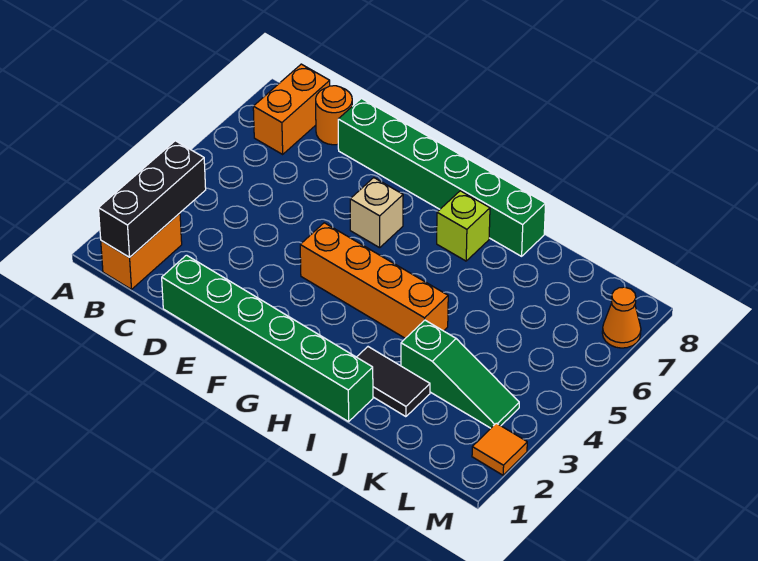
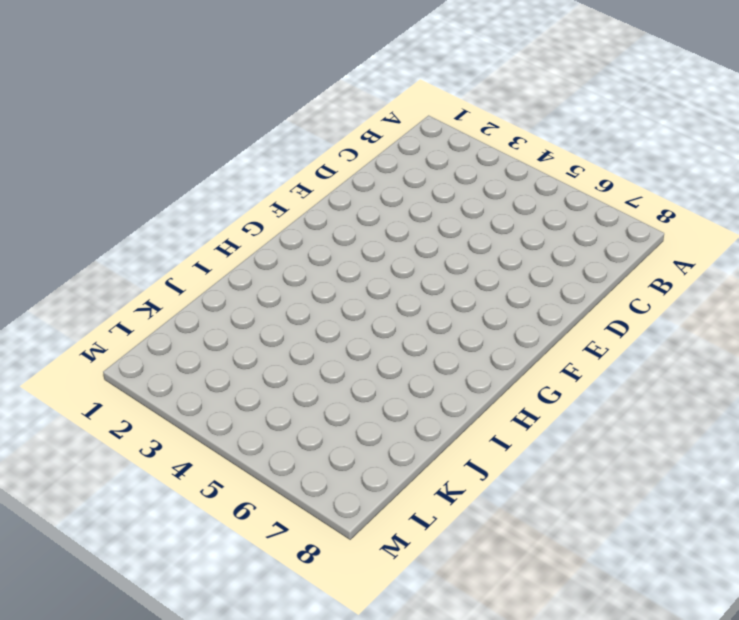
none -> orange brick B1:B2 level 1
none -> orange brick B7:B8 level 1
none -> orange round brick C8 level 1

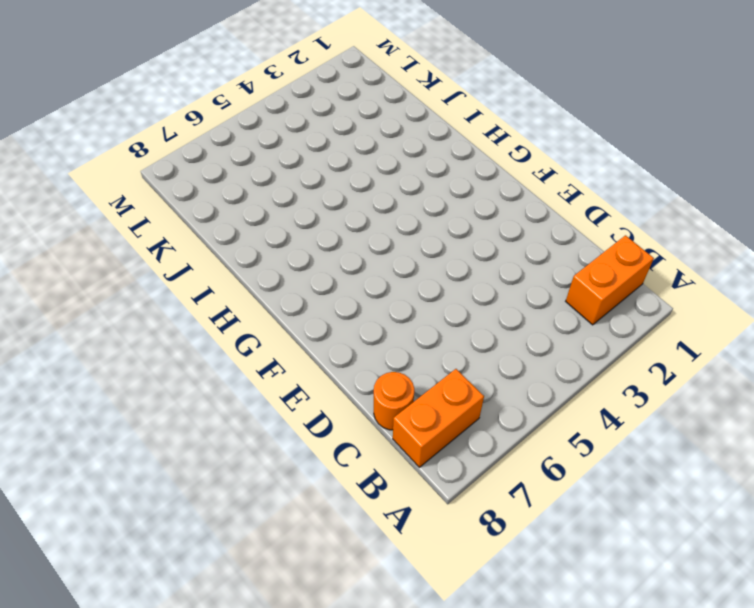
none -> green brick D1:I1 level 1
none -> green brick D8:I8 level 1
none -> orange brick F4:I4 level 1

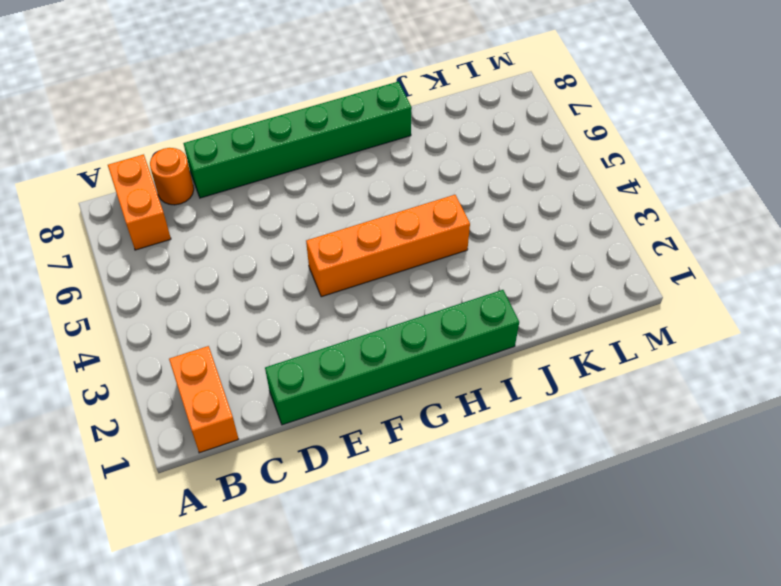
none -> tan brick F6 level 1
none -> lime brick H7 level 1
none -> black tile I2:J2 level 1

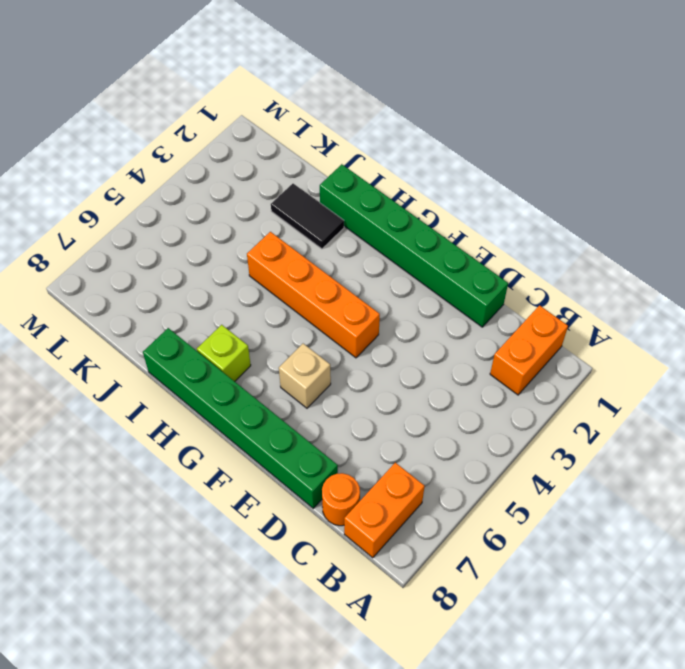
none -> green slope J3:L3 level 1 top J
none -> orange tile M2 level 1
none -> orange cone M7 level 1

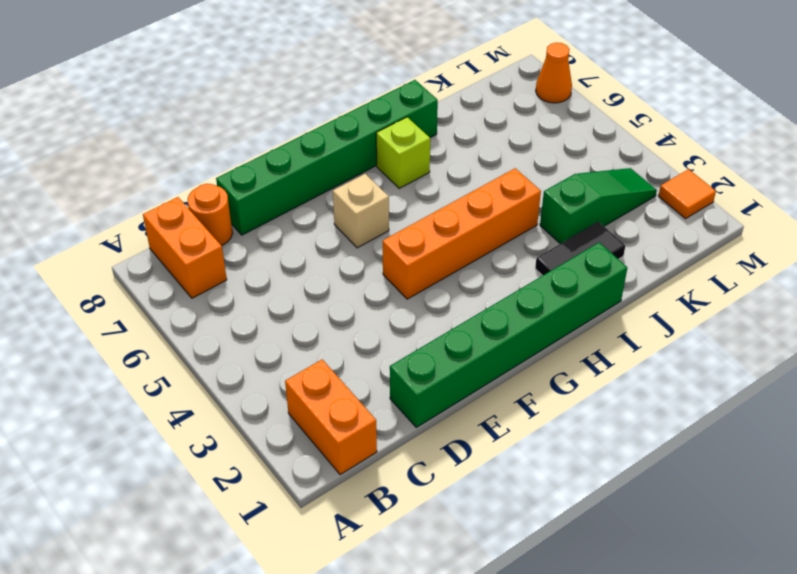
none -> black brick B1:B3 level 2

